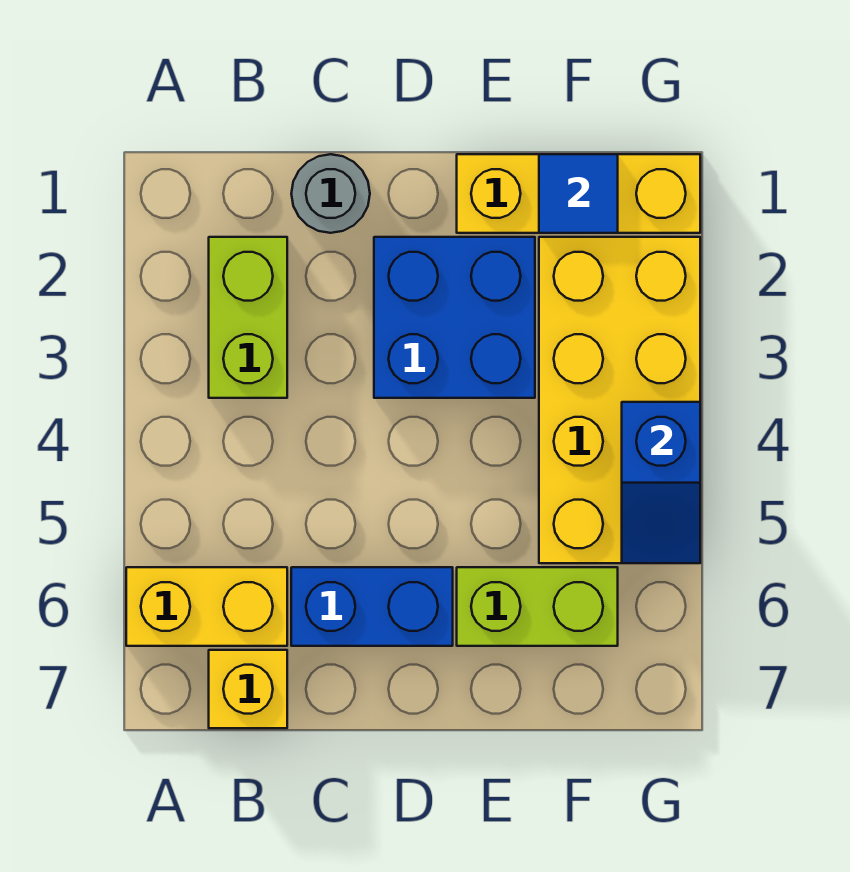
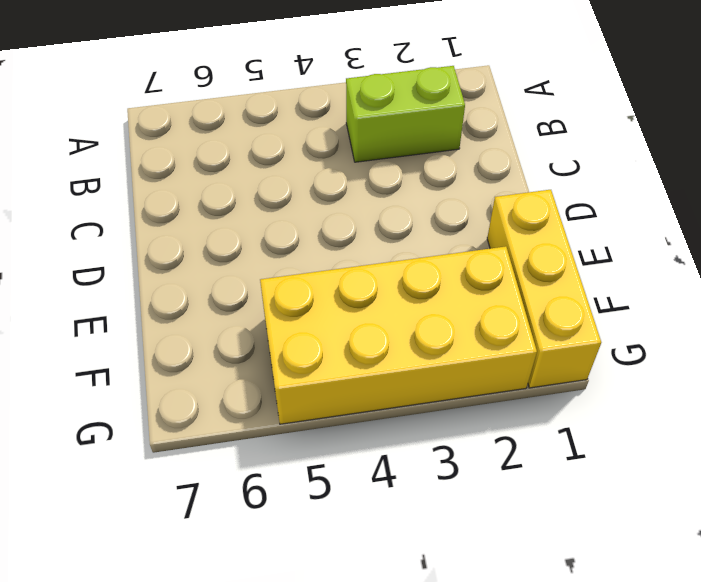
none -> yellow brick A6:B6 level 1
none -> yellow brick B7 level 1

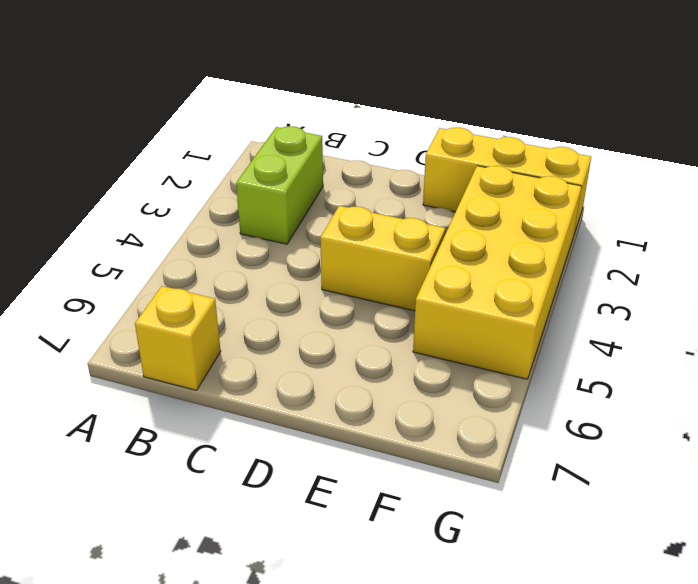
yellow brick D4:E4 level 1 -> yellow brick A6:B6 level 1
none -> grey round brick C1 level 1
none -> blue brick C6:D6 level 1

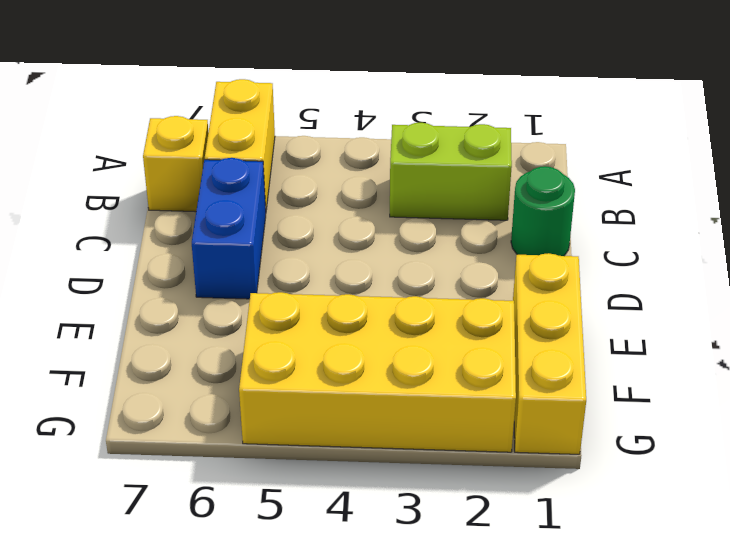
green round brick C1 level 1 -> grey round brick C1 level 1
none -> blue brick D2:E3 level 1
none -> lime brick E6:F6 level 1

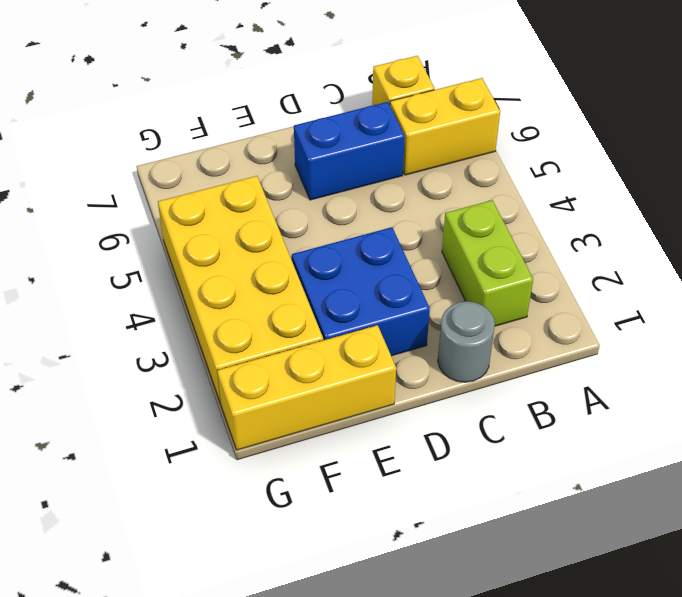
none -> lime brick E6:F6 level 1
none -> blue tile F1 level 2

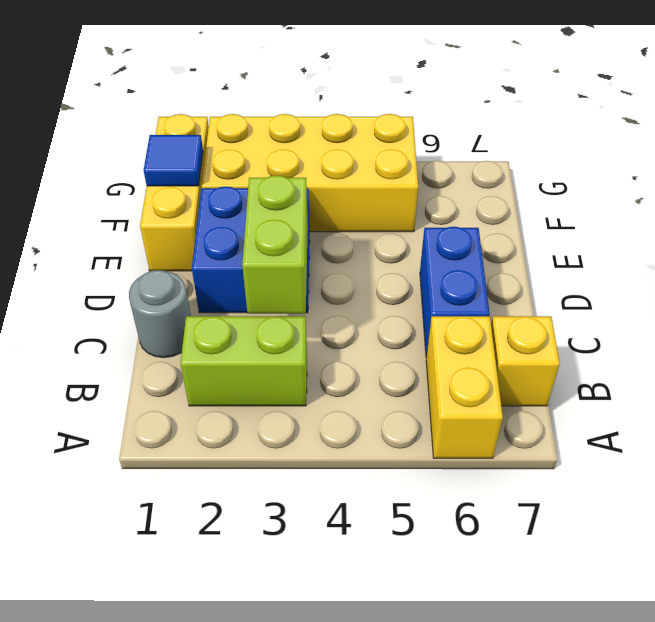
lime brick C3:D3 level 2 -> lime brick E6:F6 level 1
none -> blue slope G4:G5 level 2 top 4

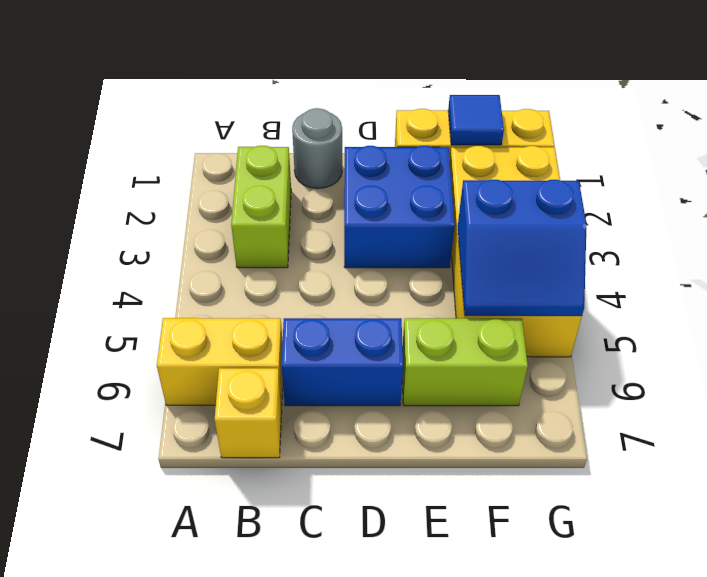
blue slope F4:G5 level 2 top 4 -> blue slope G4:G5 level 2 top 4

